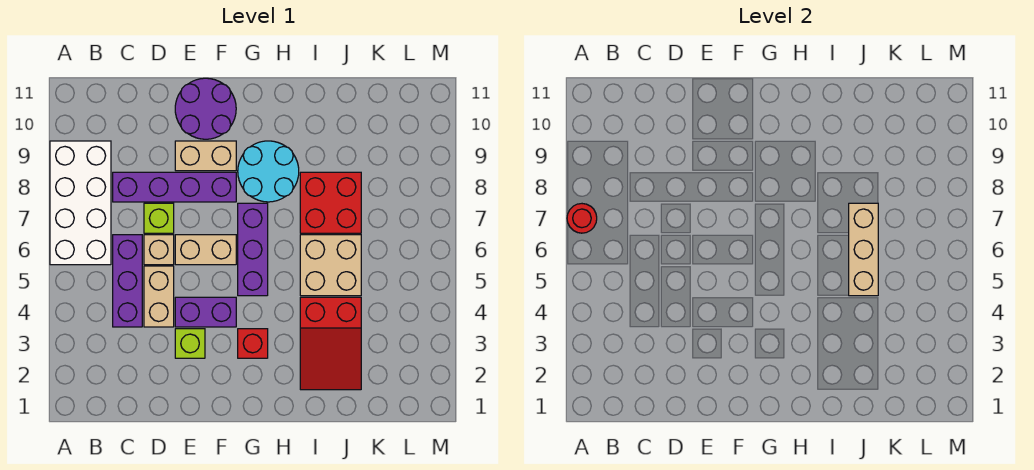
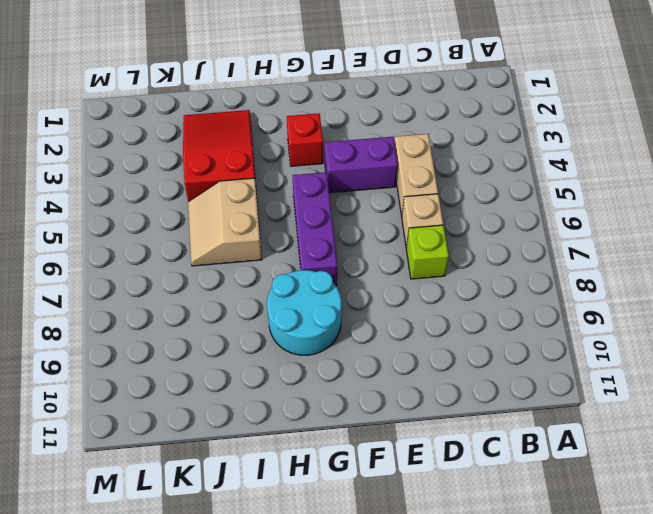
tan slope I5:J6 level 1 top I -> tan brick I5:J6 level 1
none -> white brick A6:B9 level 1
none -> purple brick C4:C6 level 1
none -> purple brick C8:F8 level 1

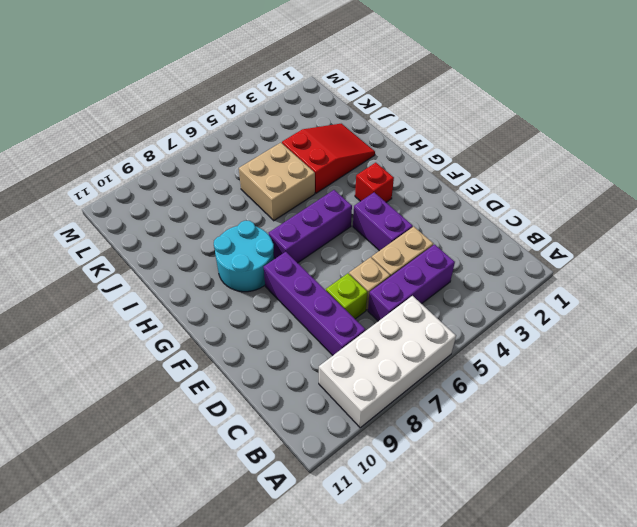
none -> lime brick E3 level 1
none -> tan brick E6:F6 level 1
none -> tan brick E9:F9 level 1

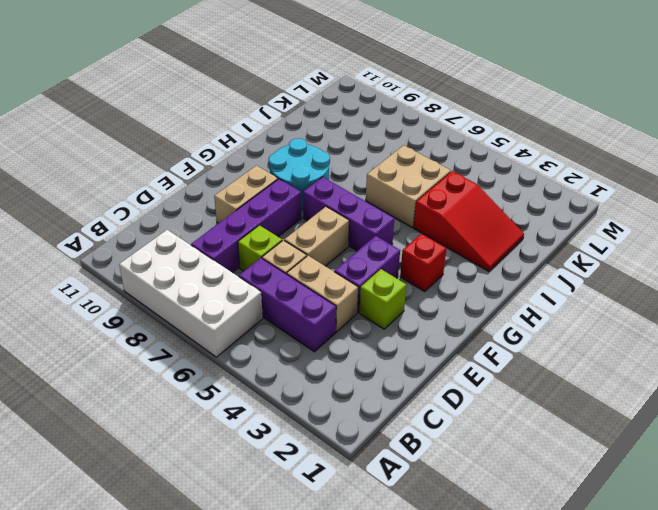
none -> purple round brick E10:F11 level 1
none -> red brick I7:J8 level 1
none -> red round brick A7 level 2

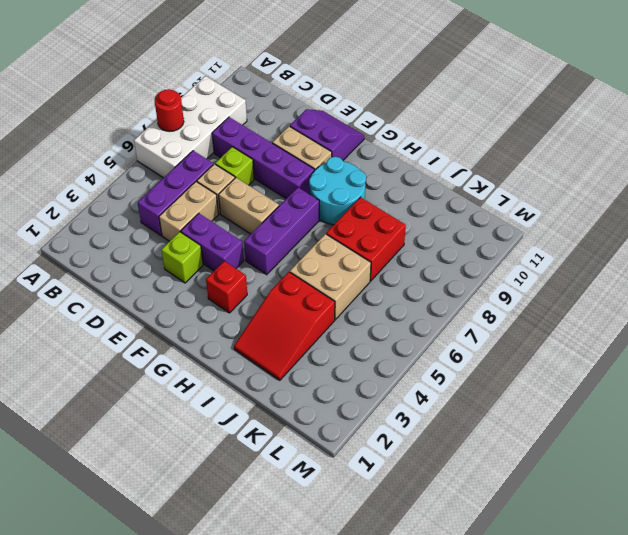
purple slope E10:F11 level 1 top 10 -> purple round brick E10:F11 level 1
none -> tan brick J5:J7 level 2

